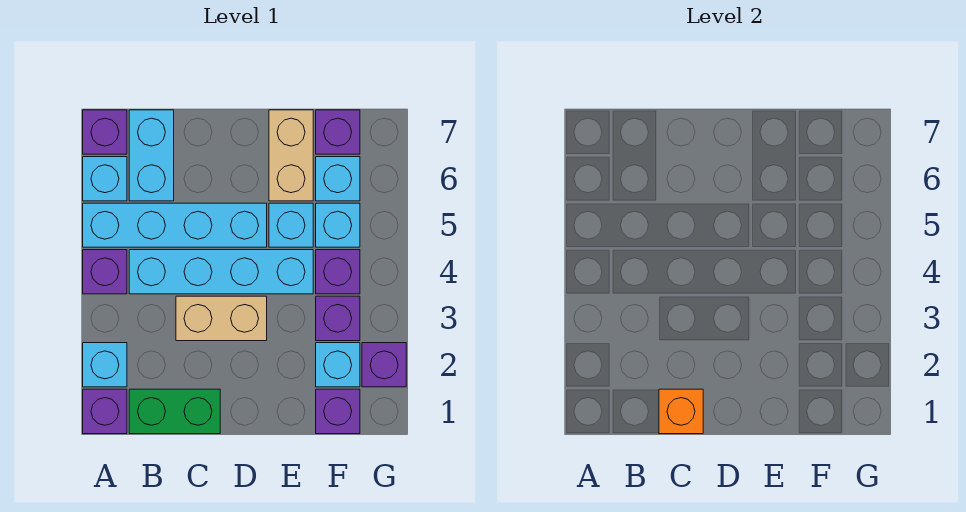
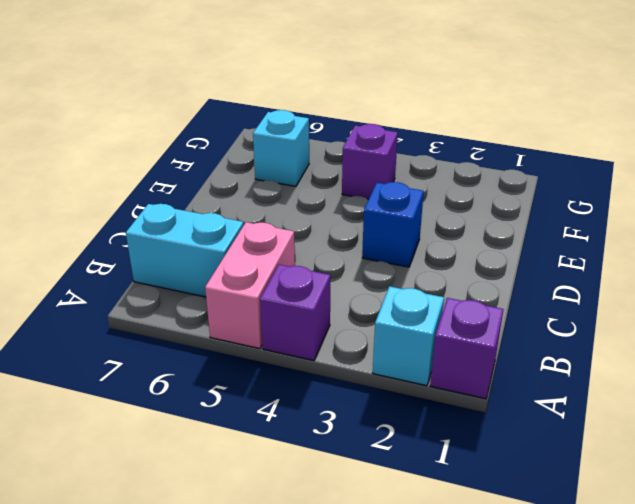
pink brick A5:B5 level 1 -> cyan brick A5:D5 level 1
blue brick D3 level 1 -> tan brick C3:D3 level 1
none -> cyan brick A6 level 1
none -> purple brick A7 level 1
none -> green brick B1:C1 level 1

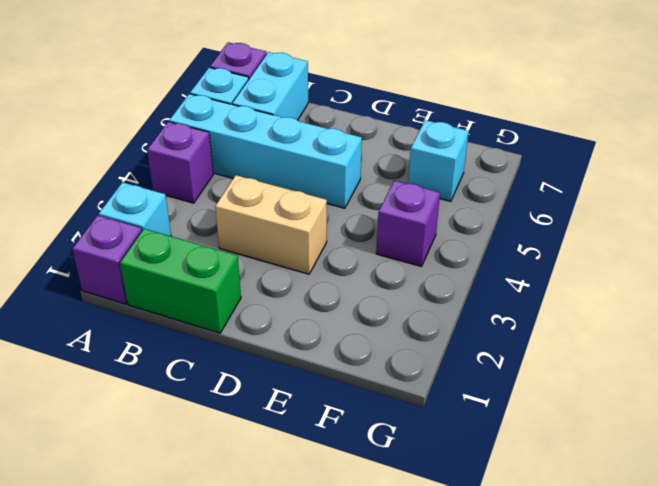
none -> cyan brick B4:E4 level 1
none -> cyan brick E5 level 1
none -> tan brick E6:E7 level 1

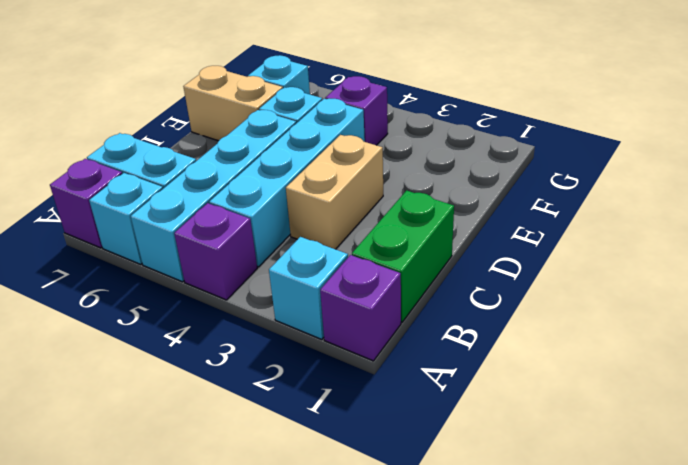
none -> purple brick F1 level 1
none -> cyan brick F2 level 1
none -> purple brick F3 level 1

